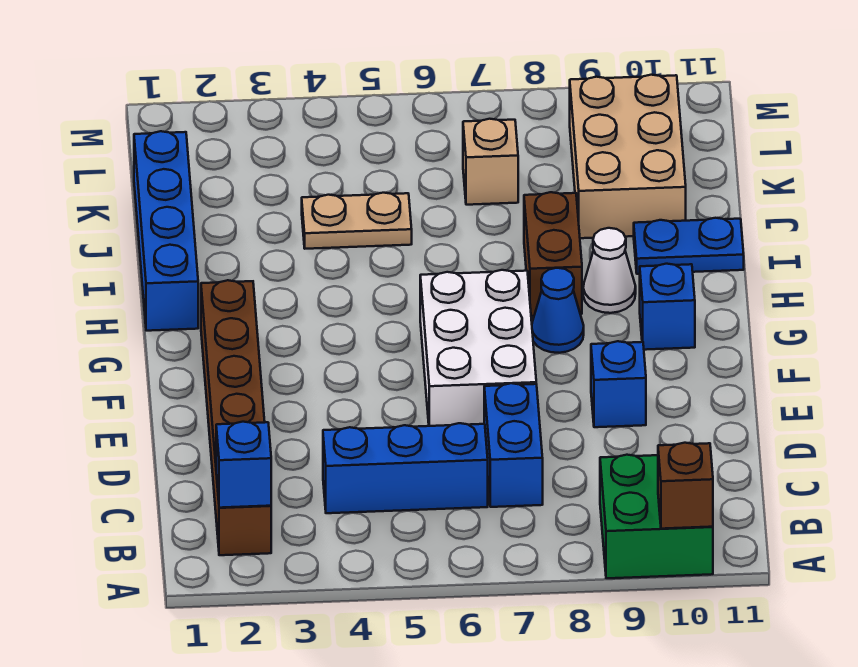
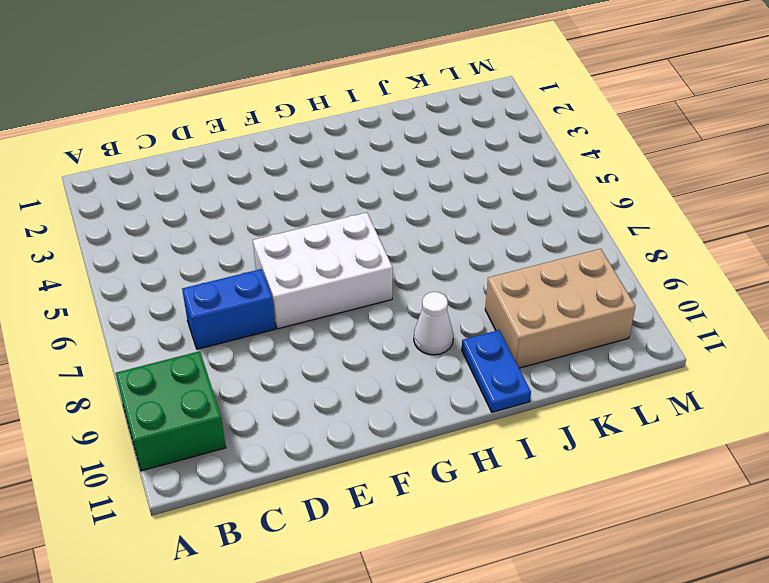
none -> brown brick B2:G2 level 1
none -> blue brick C4:C6 level 1
none -> blue brick E9 level 1

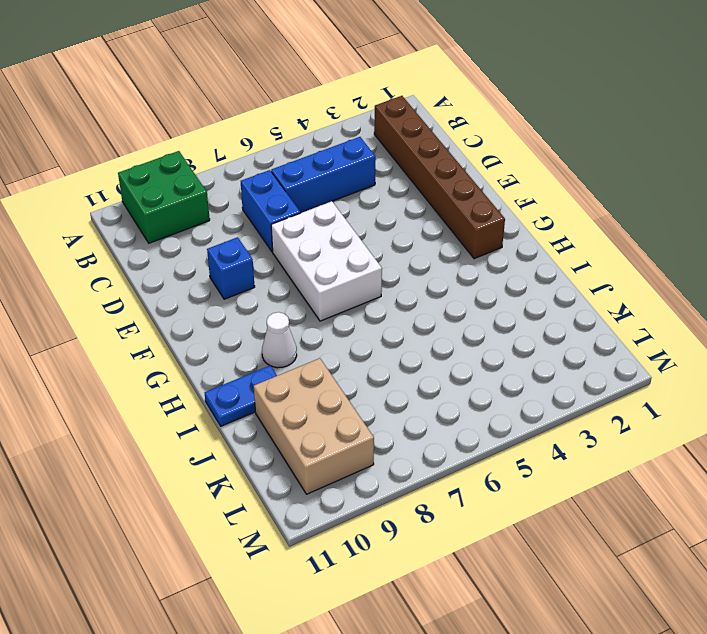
none -> blue cone G8 level 1
none -> blue brick G10 level 1
none -> blue brick H1:K1 level 1

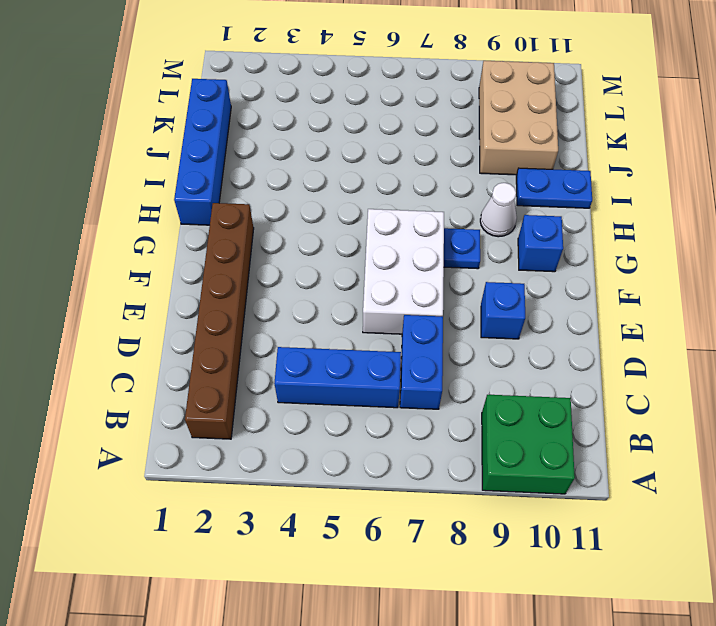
blue plate G8 level 1 -> blue cone G8 level 1
none -> brown brick H8:I8 level 1
none -> tan plate J4:J5 level 1
none -> tan brick K7 level 1

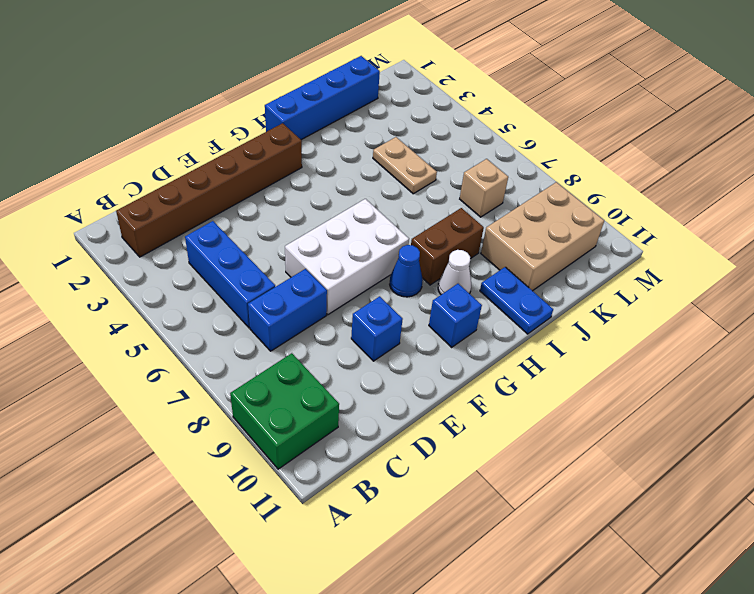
none -> brown brick A10 level 2
none -> blue brick B2 level 2

